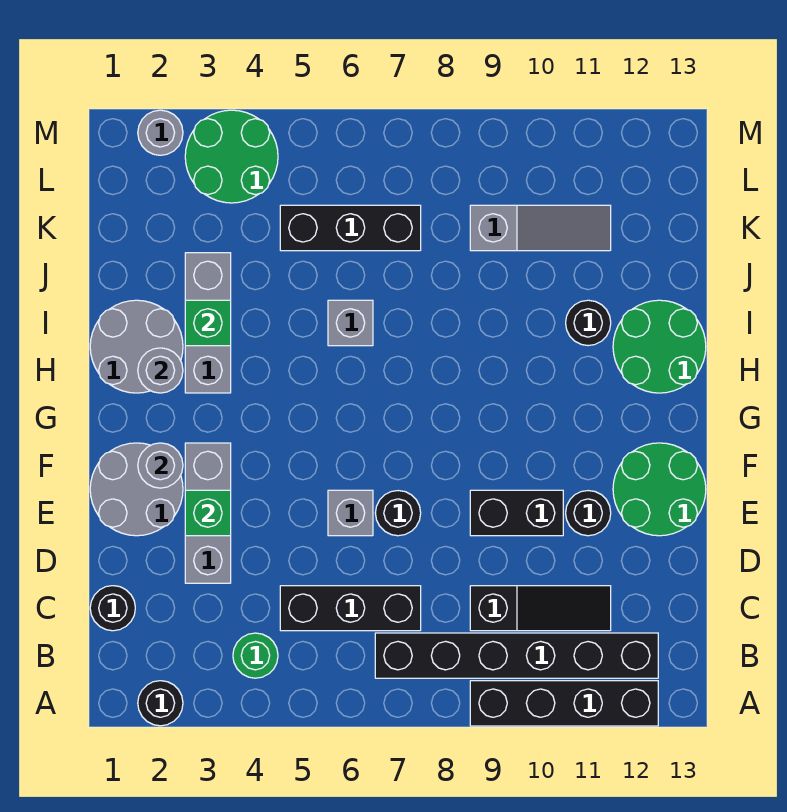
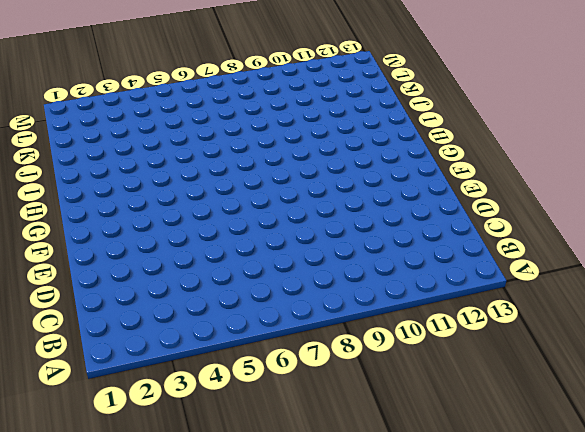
none -> black round brick A2 level 1
none -> black brick A9:A12 level 1
none -> green round brick B4 level 1

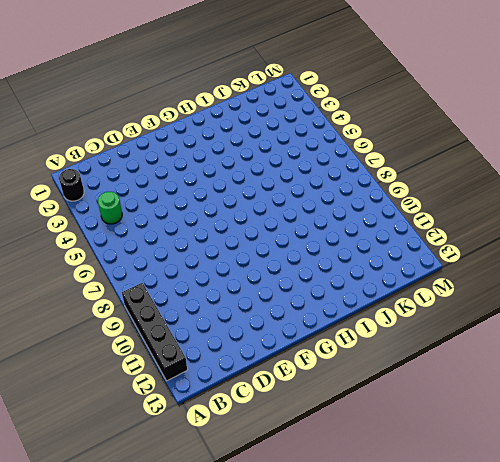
none -> black brick B7:B12 level 1
none -> black round brick C1 level 1
none -> black brick C5:C7 level 1

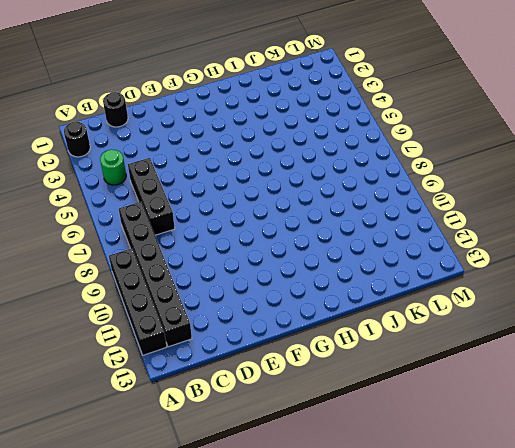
none -> black slope C9:C11 level 1 top 9
none -> grey brick D3:F3 level 1
none -> grey round brick E1:F2 level 1

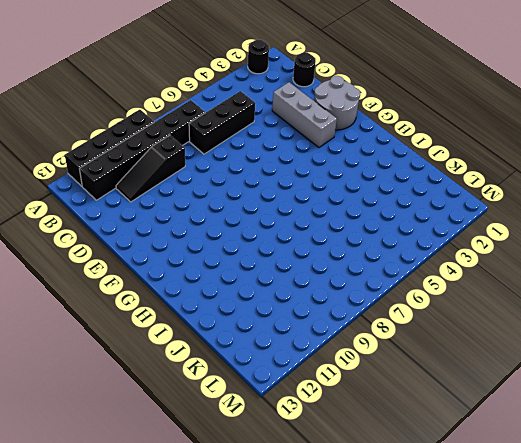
none -> green round brick B4 level 1
none -> grey brick E6 level 1
none -> black round brick E7 level 1

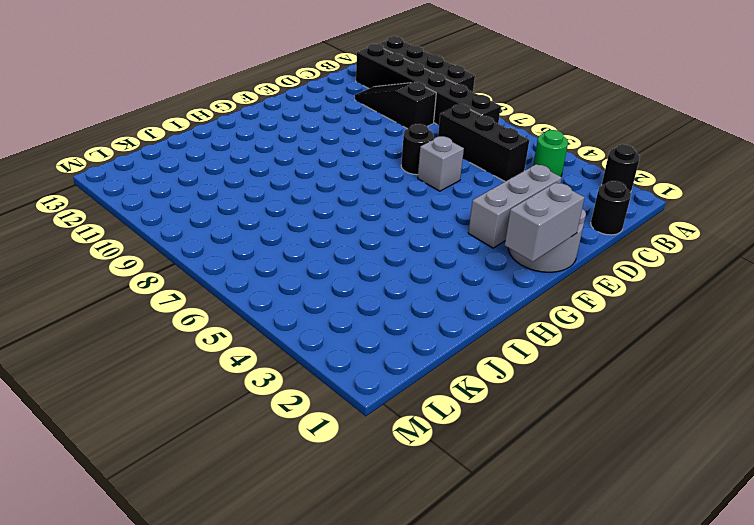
grey brick F1:G1 level 2 -> none
none -> black brick E9:E10 level 1
none -> black round brick E11 level 1
none -> green round brick E12:F13 level 1

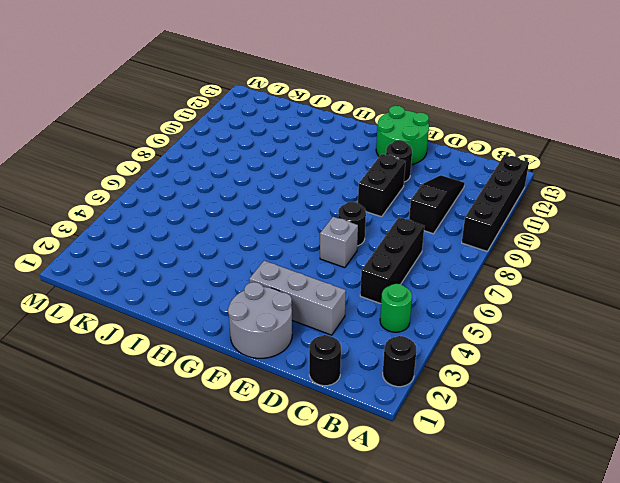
none -> black brick B7:B12 level 1
none -> grey round brick H1:I2 level 1
none -> grey brick H3:J3 level 1

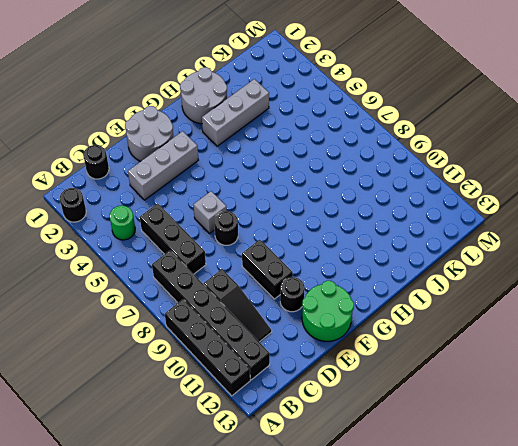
none -> green round brick H12:I13 level 1
none -> grey brick I6 level 1
none -> black round brick I11 level 1

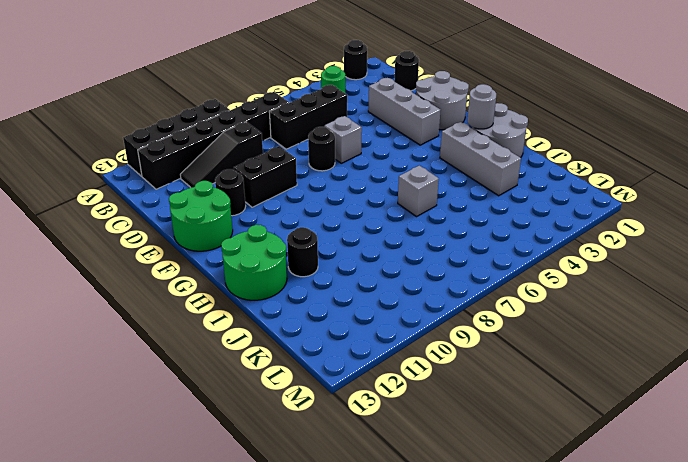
none -> black brick K5:K7 level 1
none -> grey slope K9:K11 level 1 top 9
none -> green round brick L3:M4 level 1

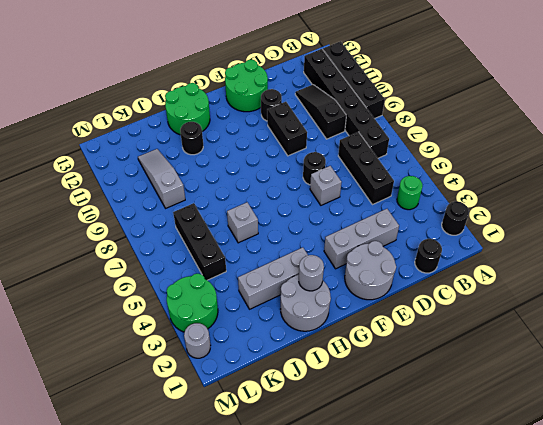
none -> green brick E3 level 2
none -> grey round brick F2 level 2
none -> green brick I3 level 2

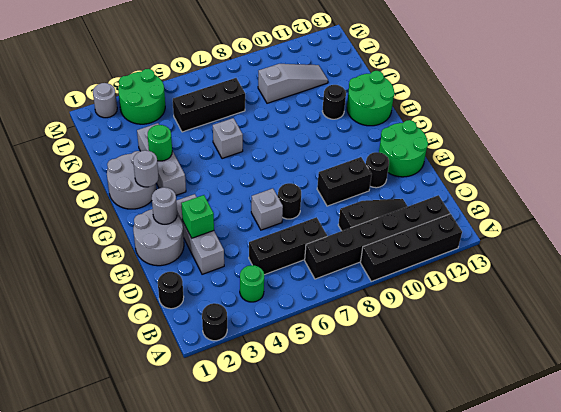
green round brick I3 level 2 -> green brick I3 level 2

